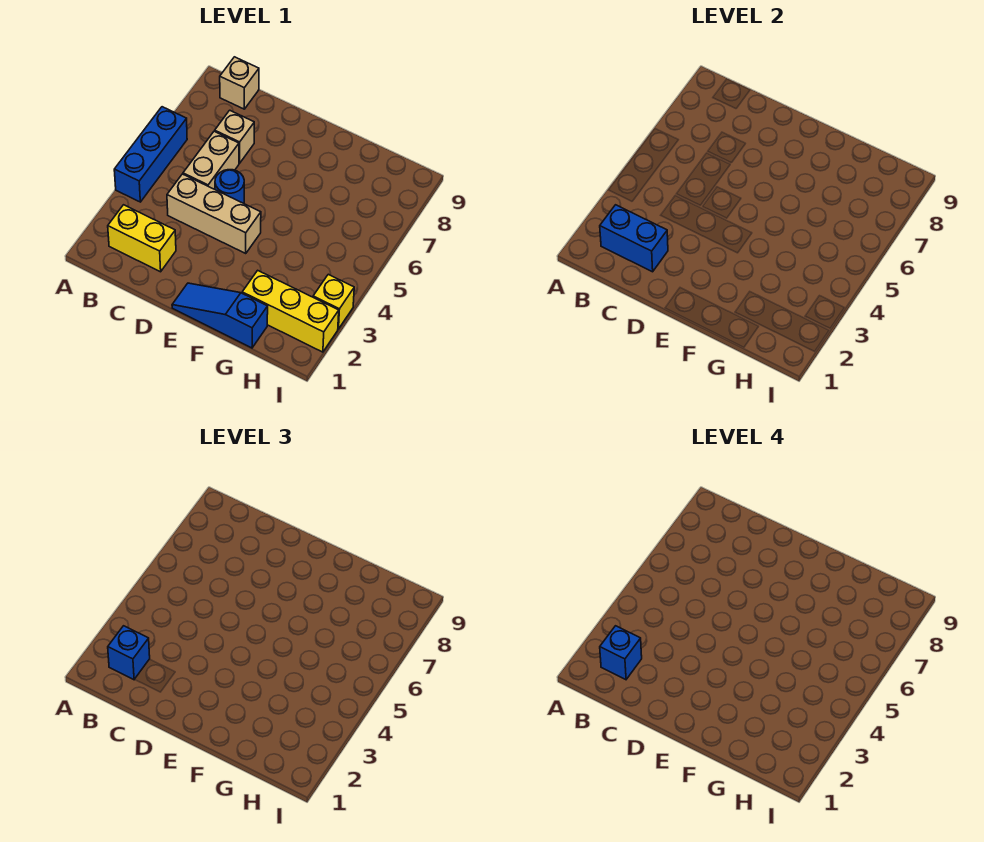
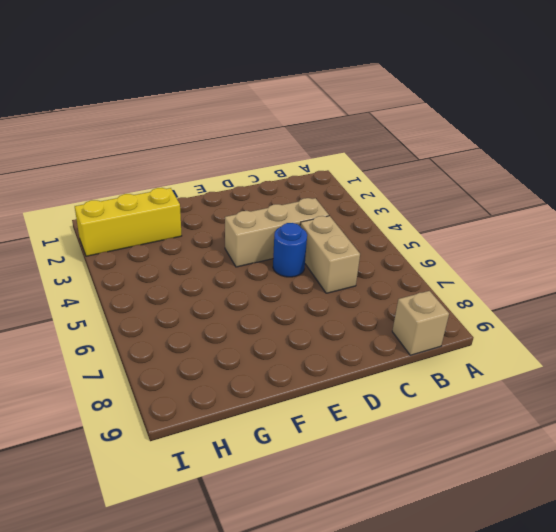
none -> blue brick A4:A6 level 1
none -> yellow brick B2:C2 level 1
none -> tan brick C7 level 1

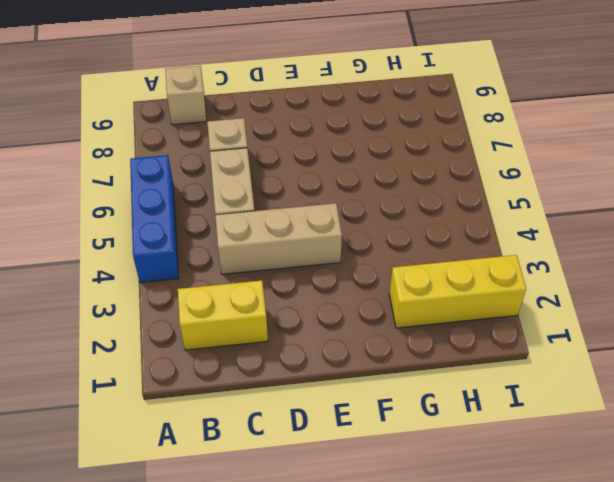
none -> blue round brick D5 level 1
none -> blue slope E1:G1 level 1 top G
none -> yellow brick I3 level 1

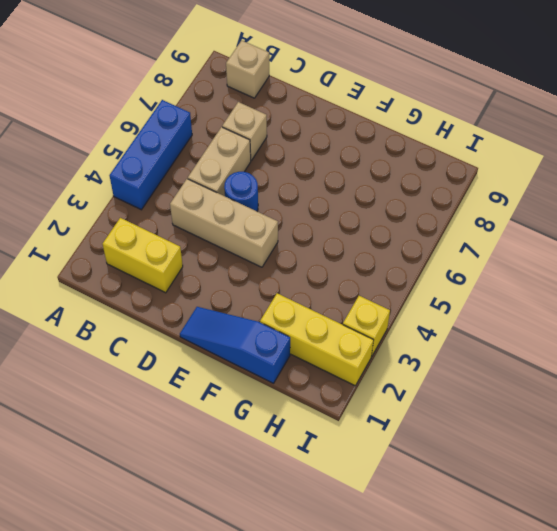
none -> blue brick B2:C2 level 2
none -> blue brick B2 level 3
none -> blue brick B2 level 4

